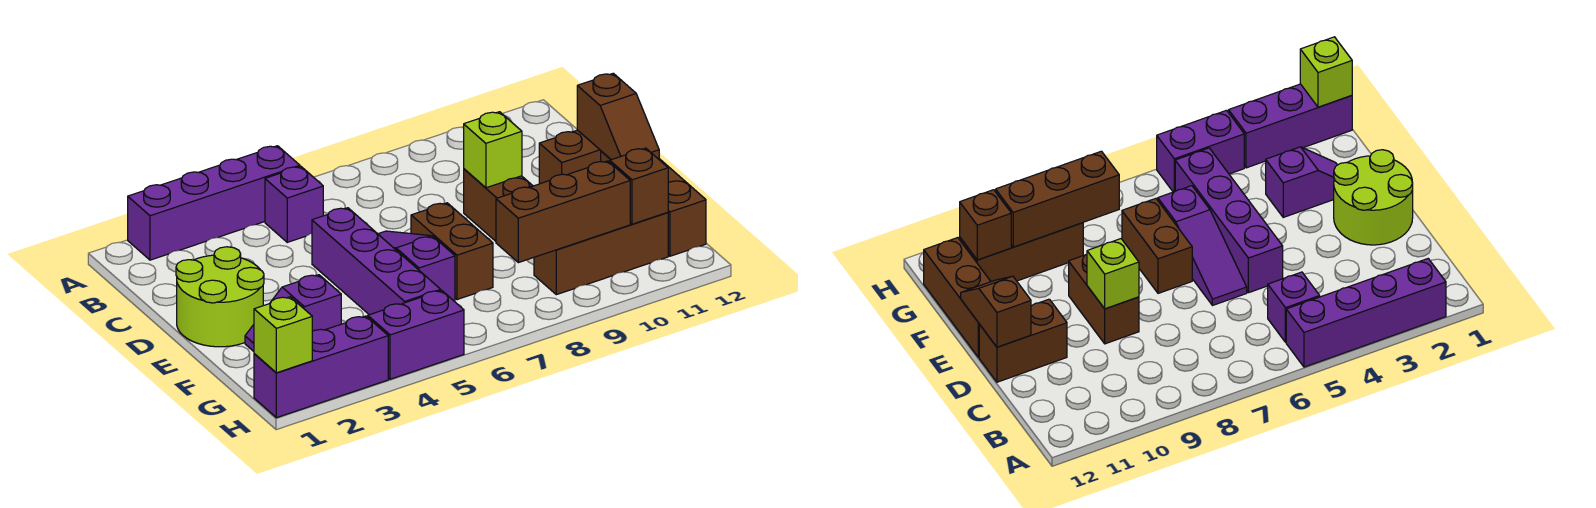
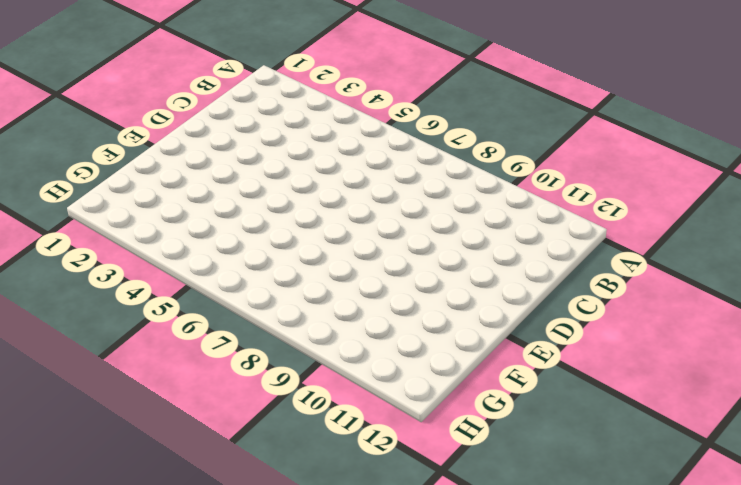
none -> purple brick A2:A5 level 1
none -> purple brick B5 level 1
none -> lime round brick D1:E2 level 1

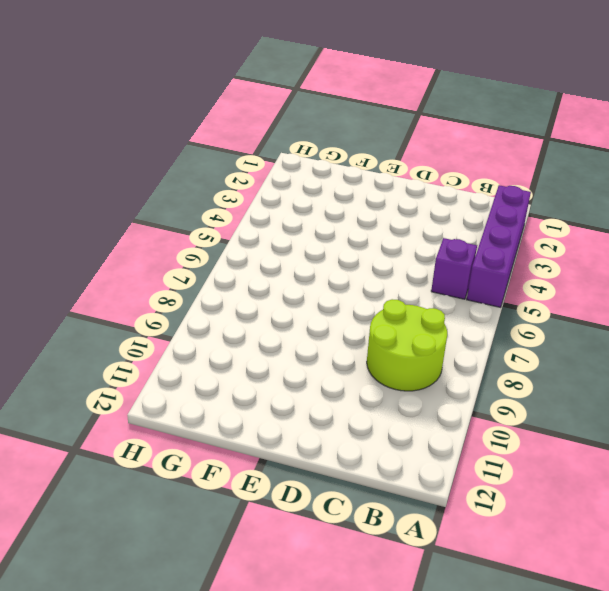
lime round brick B8:C9 level 1 -> lime round brick D1:E2 level 1
none -> purple brick D5:G5 level 1
none -> purple slope D6:F6 level 1 top F
none -> brown brick D9:E9 level 1

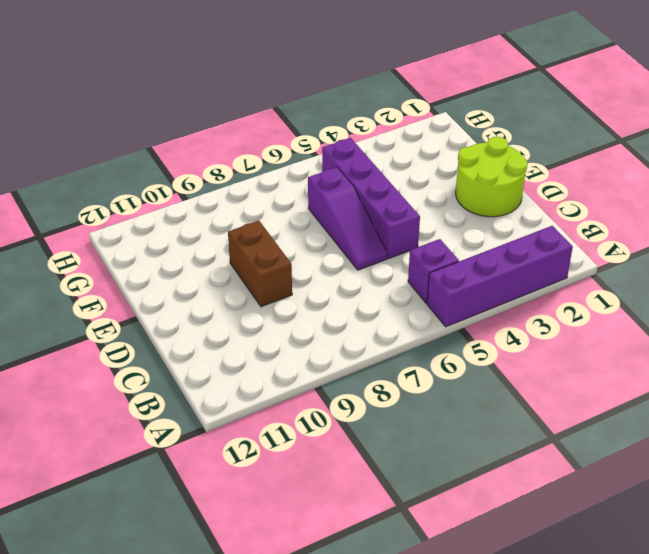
none -> brown brick D11:D12 level 1
none -> brown brick E7:F7 level 1
none -> brown brick E12:G12 level 1

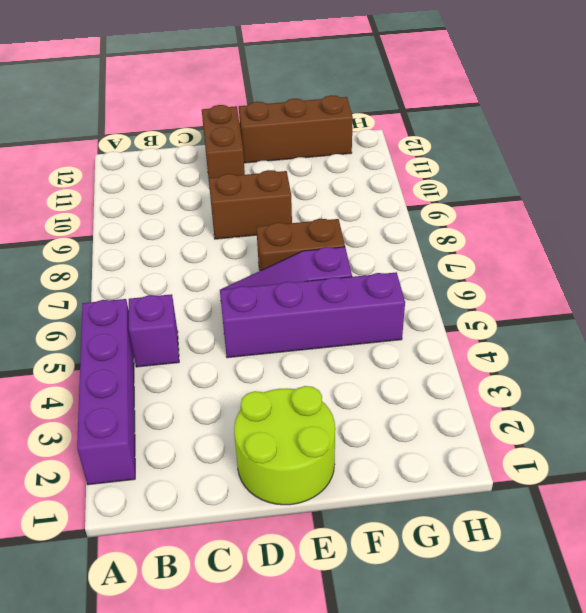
none -> purple slope F2:F3 level 1 top 3
none -> brown brick G9:G11 level 1
none -> purple brick H1:H3 level 1

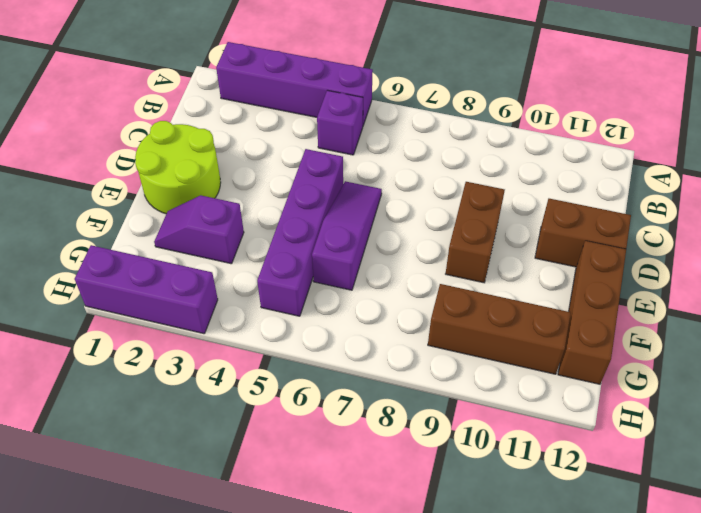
none -> brown brick E7:F7 level 1
none -> purple brick H4:H5 level 1
none -> lime brick D9 level 2

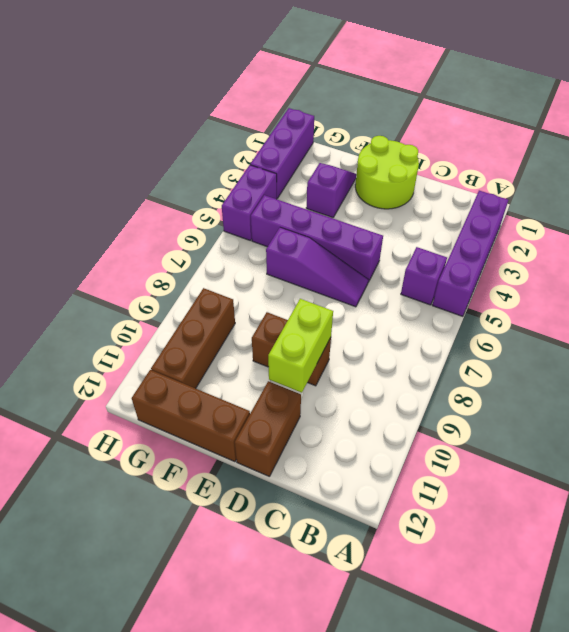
lime brick D9:D10 level 2 -> lime brick D9 level 2
none -> brown brick E7:F7 level 1
none -> brown slope D12:E12 level 2 top D
none -> brown brick G8:G10 level 2

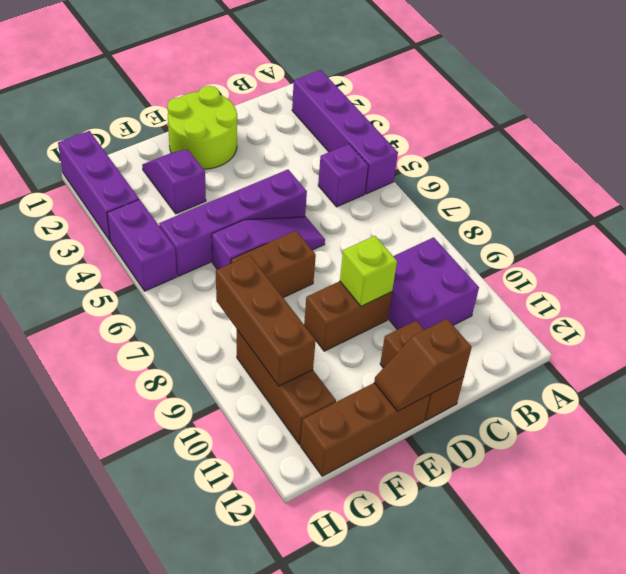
purple brick B9:C10 level 1 -> none
none -> brown brick G11 level 2
none -> lime brick H1 level 2

